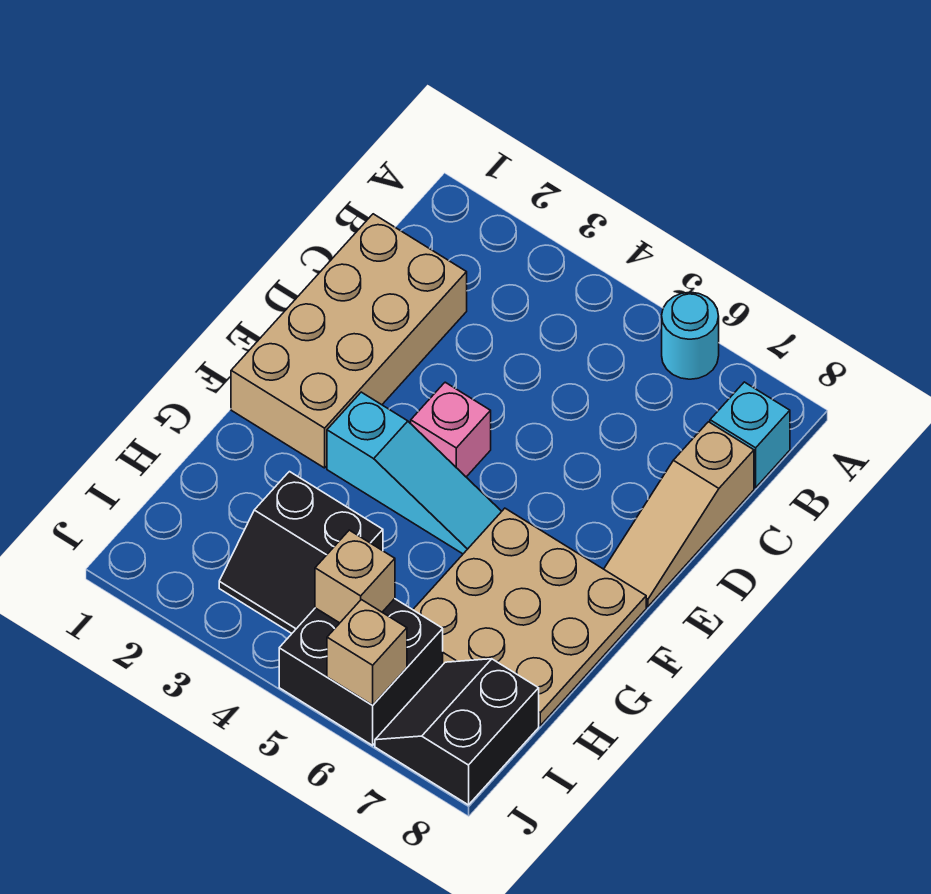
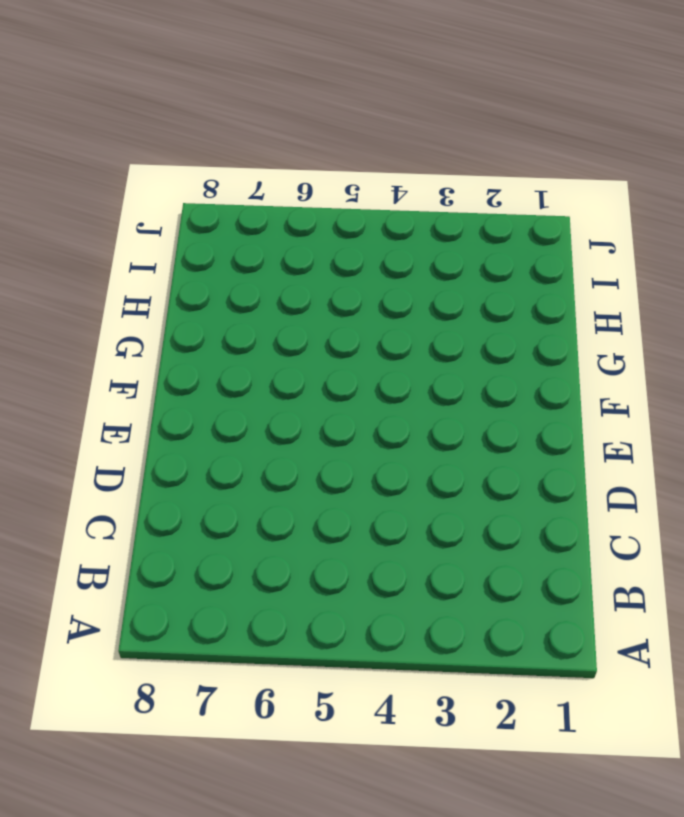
none -> cyan round brick A6 level 1
none -> cyan brick B8 level 1
none -> tan brick C1:F2 level 1

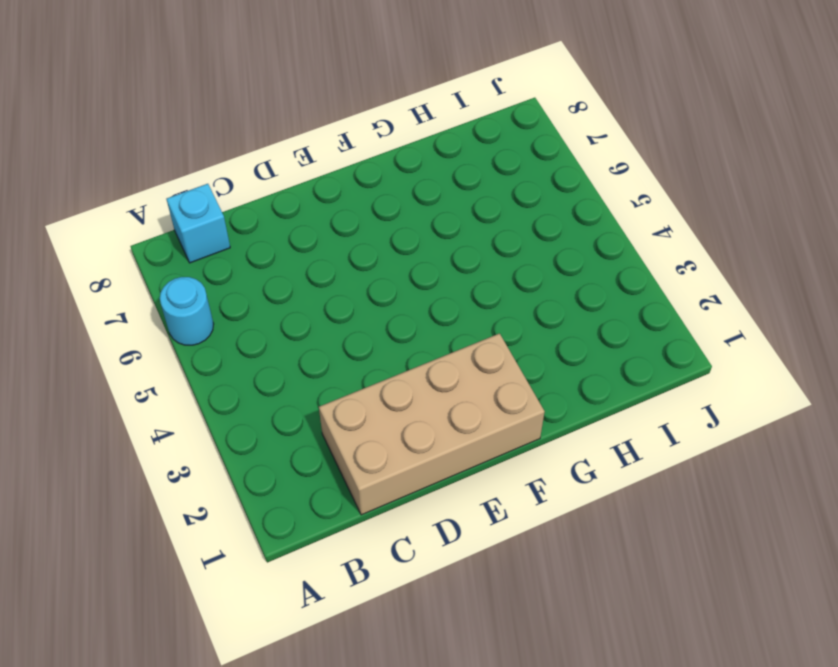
none -> tan slope C8:E8 level 1 top C
none -> pink brick E4 level 1
none -> cyan slope F3:F5 level 1 top 3

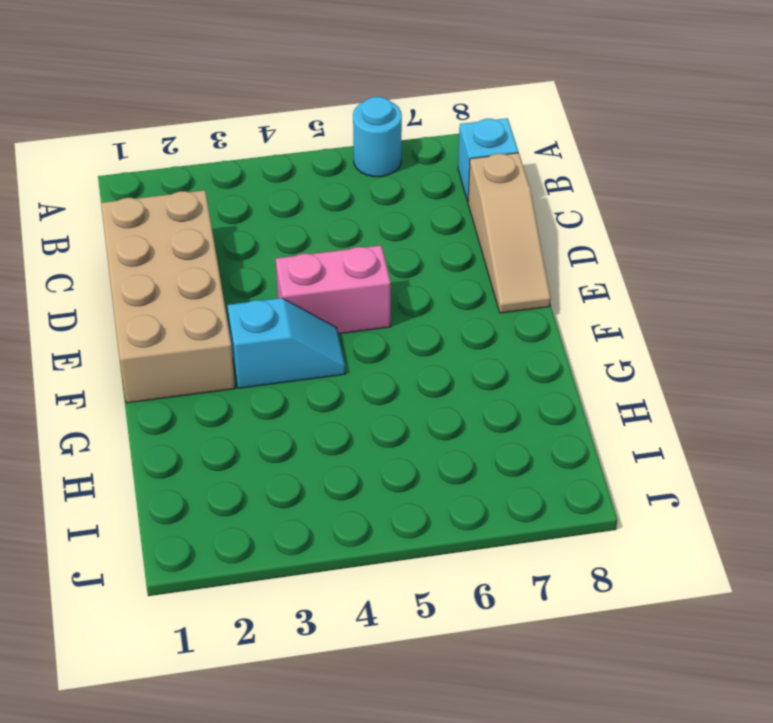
pink brick E4:E5 level 1 -> pink brick E4 level 1
cyan slope F3:F4 level 1 top 3 -> cyan slope F3:F5 level 1 top 3
none -> tan plate F6:H8 level 1
none -> black slope H3:I4 level 1 top H
none -> black brick I5:J6 level 1

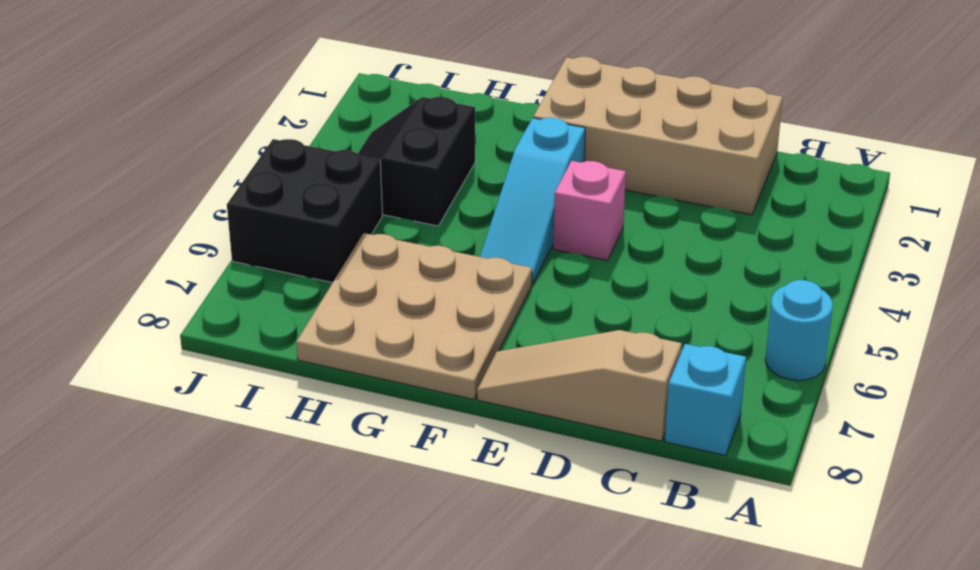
none -> black slope I7:J8 level 1 top 8
none -> tan brick I5 level 2
none -> tan brick J6 level 2

